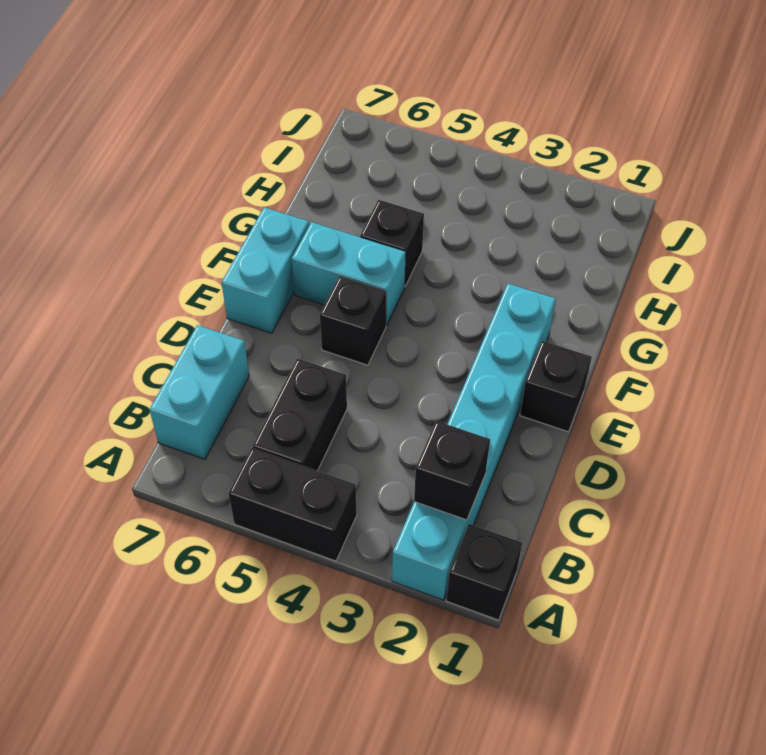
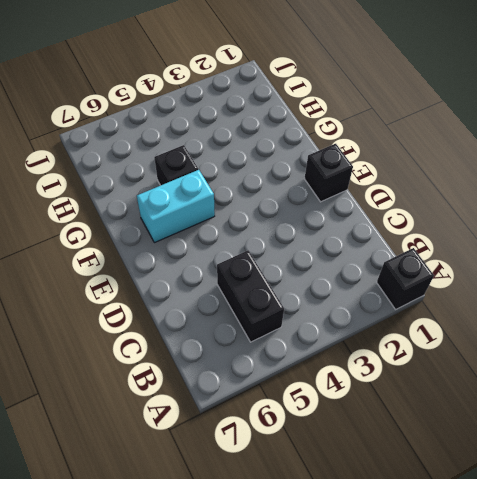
none -> cyan brick A2:F2 level 1
none -> black brick A4:A5 level 1

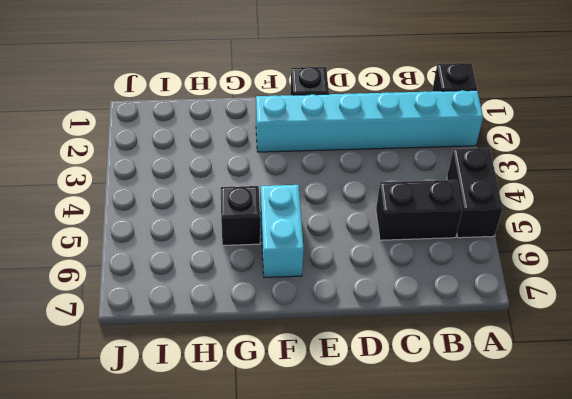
none -> cyan brick B7:C7 level 1
none -> black brick E5 level 1

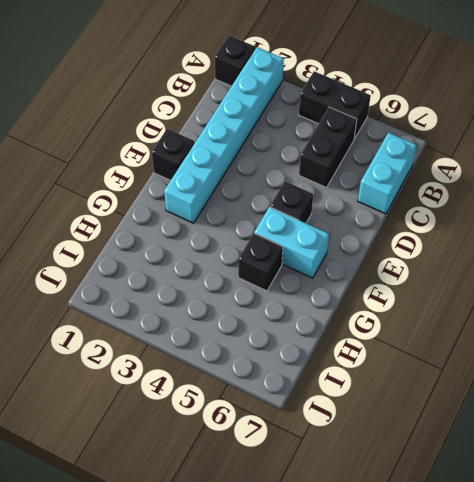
none -> cyan brick E7:F7 level 1
none -> black brick B2 level 2

